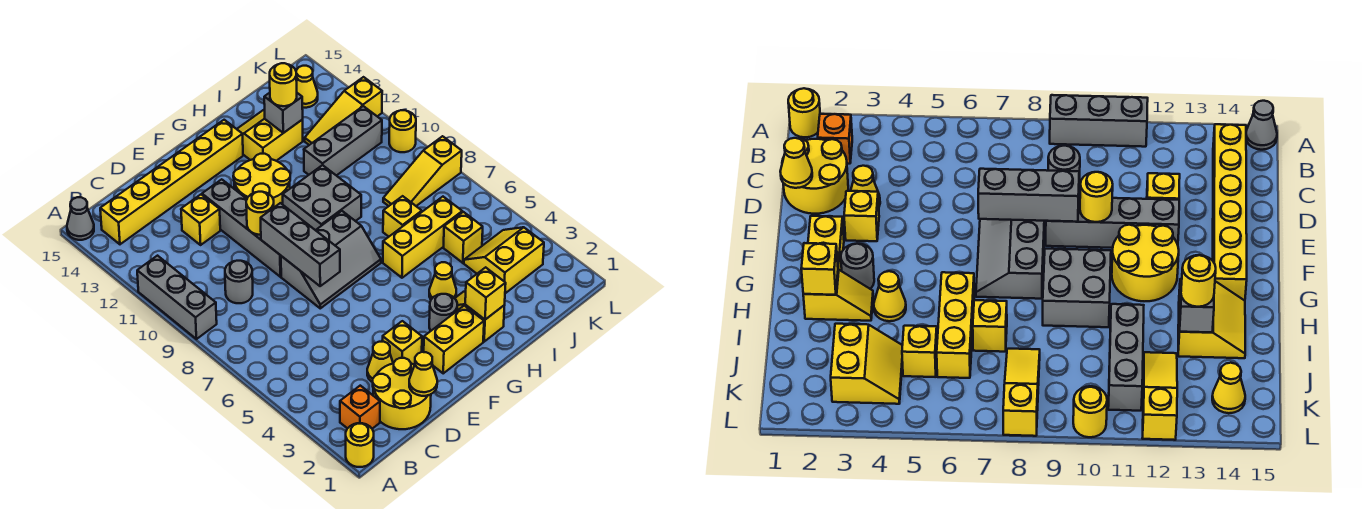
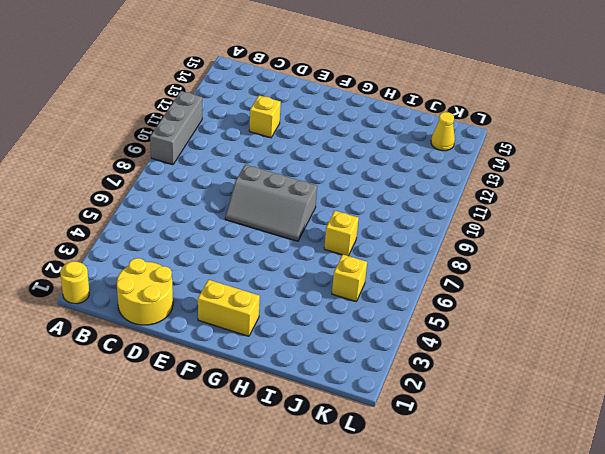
none -> grey cone A15 level 1
none -> orange brick B2 level 1
none -> yellow brick B14:G14 level 1
none -> grey round brick C9 level 1

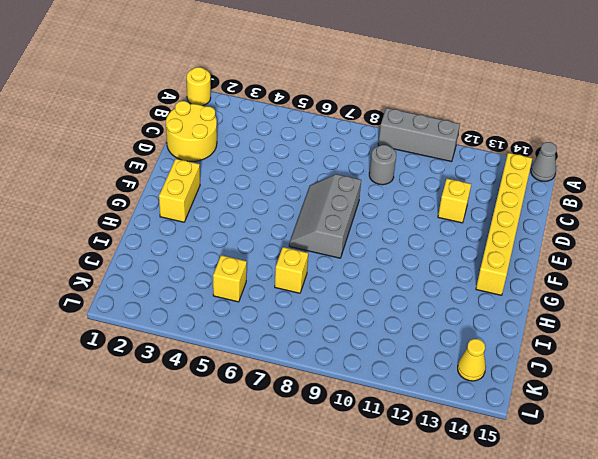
none -> orange brick B2 level 1
none -> yellow cone D3 level 1
none -> yellow brick E3 level 1
none -> grey brick E9:E12 level 1

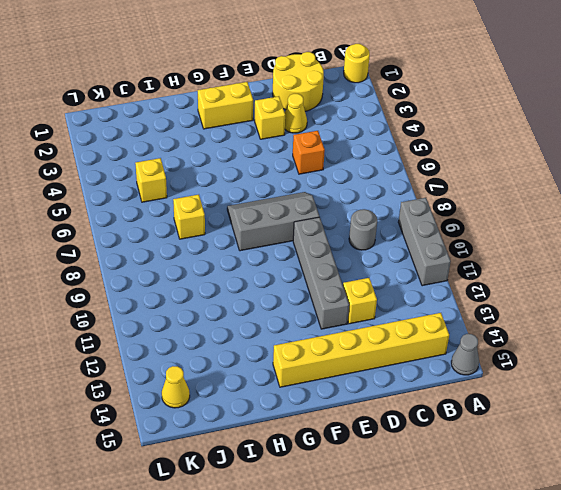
orange brick D5 level 1 -> orange brick B2 level 1
none -> yellow round brick F11:G12 level 1
none -> grey round brick G3 level 1
none -> grey brick G9:H10 level 1
none -> yellow slope H2:H3 level 1 top 2

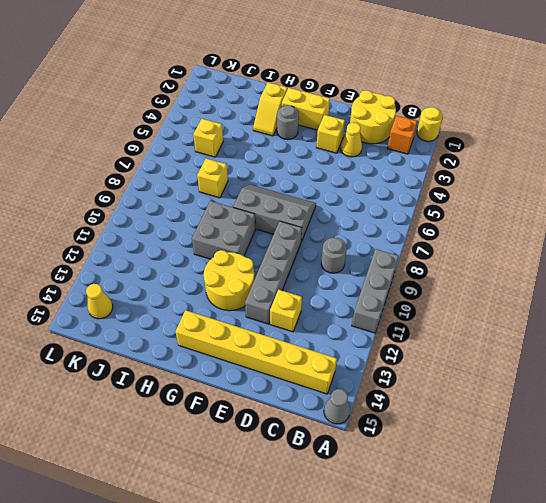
none -> yellow cone H4 level 1
none -> yellow brick H6:J6 level 1
none -> yellow slope H13:I14 level 1 top 13
none -> grey brick I11:K11 level 1

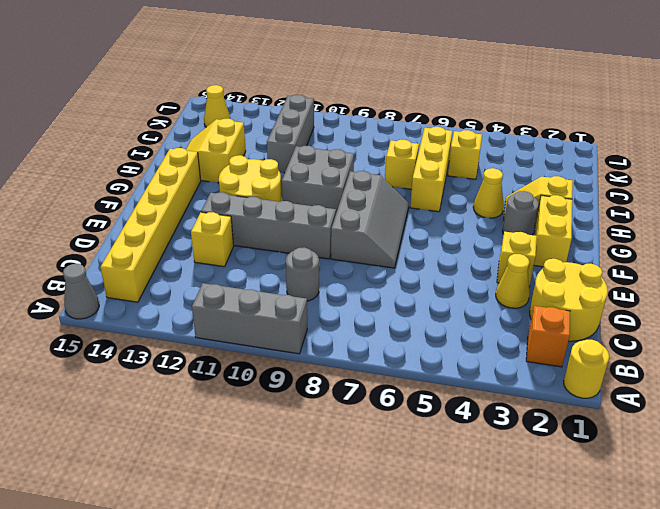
none -> yellow slope J3:K4 level 1 top 3
none -> yellow slope J8:L8 level 1 top L
none -> yellow slope J12:L12 level 1 top L
none -> yellow round brick L10 level 1

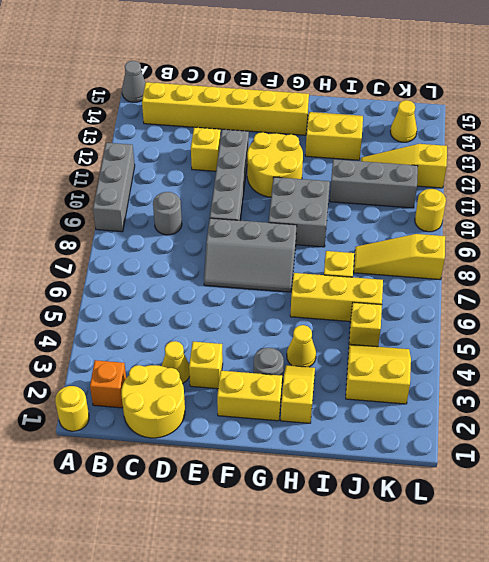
none -> yellow cone D1 level 2
none -> grey brick E7:E9 level 2
none -> yellow round brick E10 level 2
none -> yellow brick H2 level 2

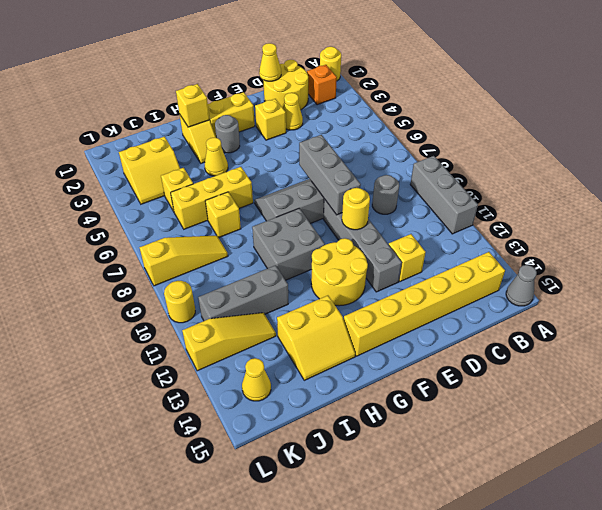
none -> grey brick I13 level 2
none -> yellow round brick I13 level 3

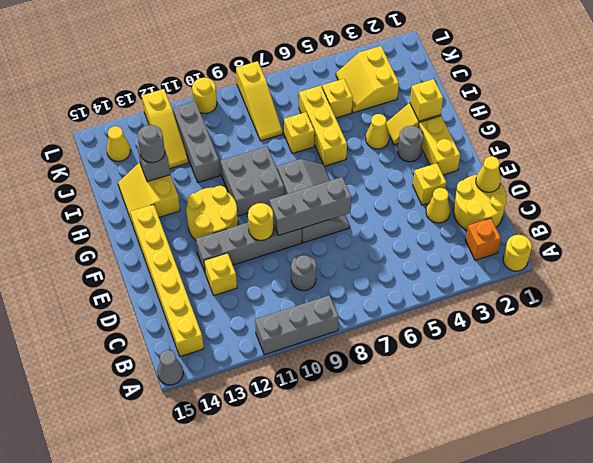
grey round brick I13 level 3 -> yellow round brick I13 level 3

